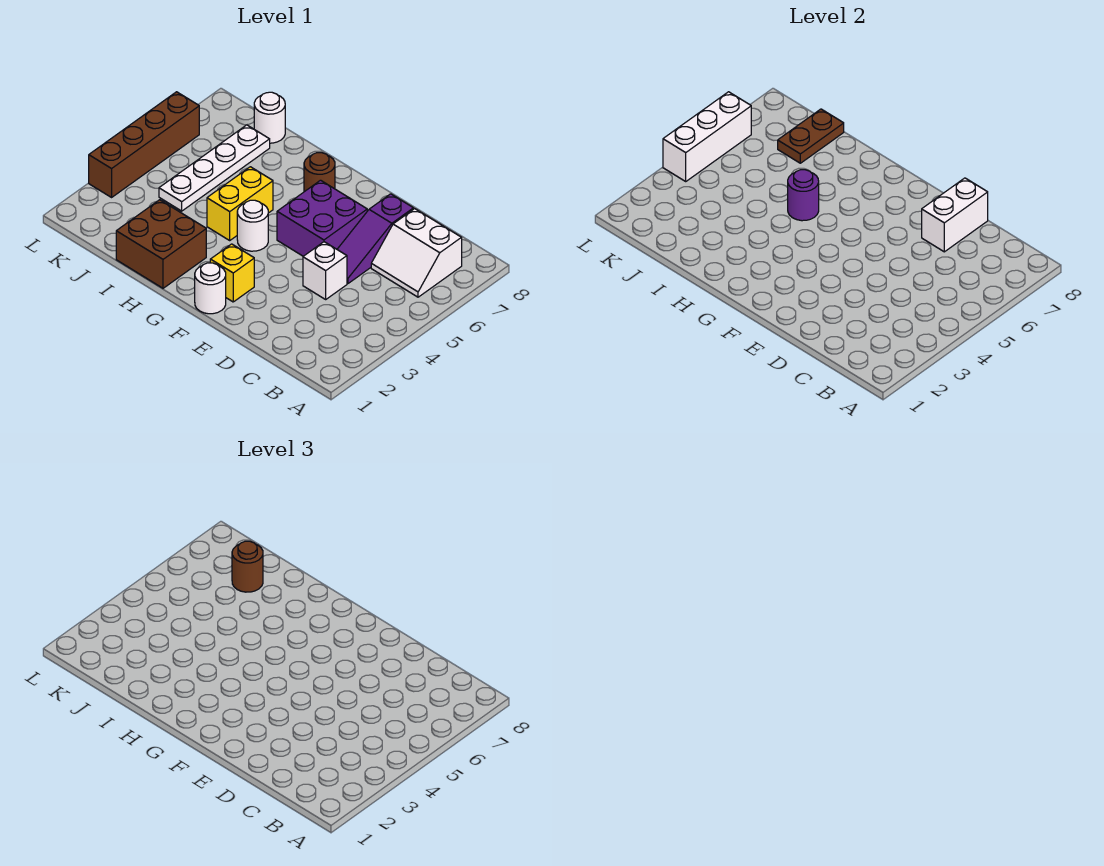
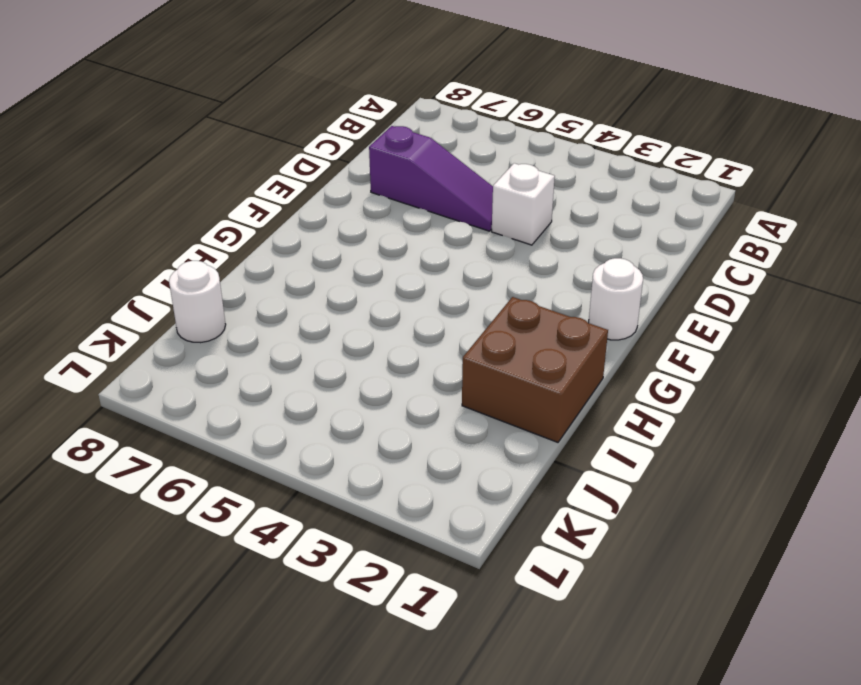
none -> white slope B6:C7 level 1 top 7
none -> purple brick E5:F6 level 1
none -> yellow brick F2 level 1

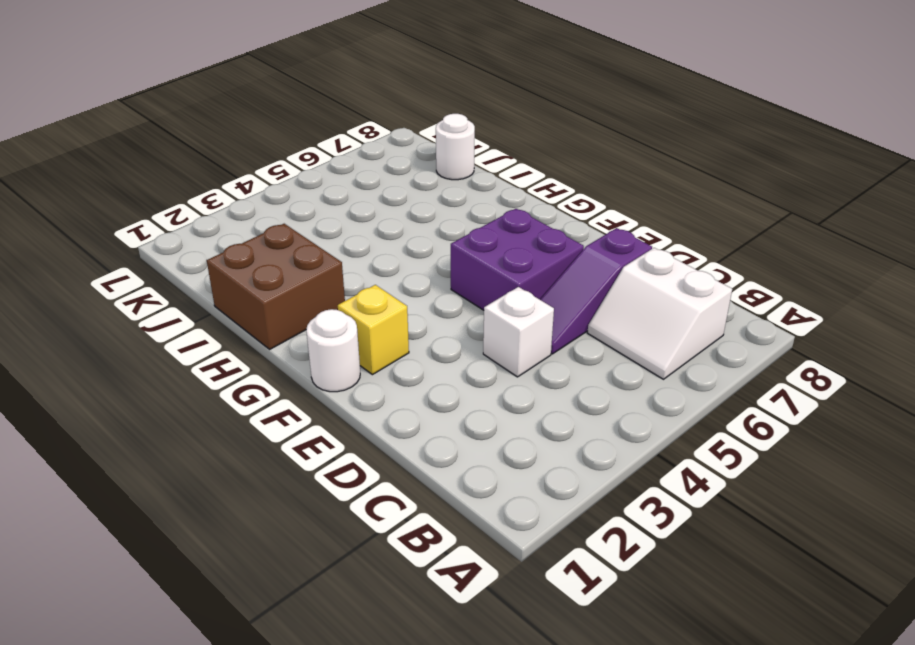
none -> white round brick G4 level 1
none -> brown round brick G7 level 1
none -> yellow brick H4:H5 level 1

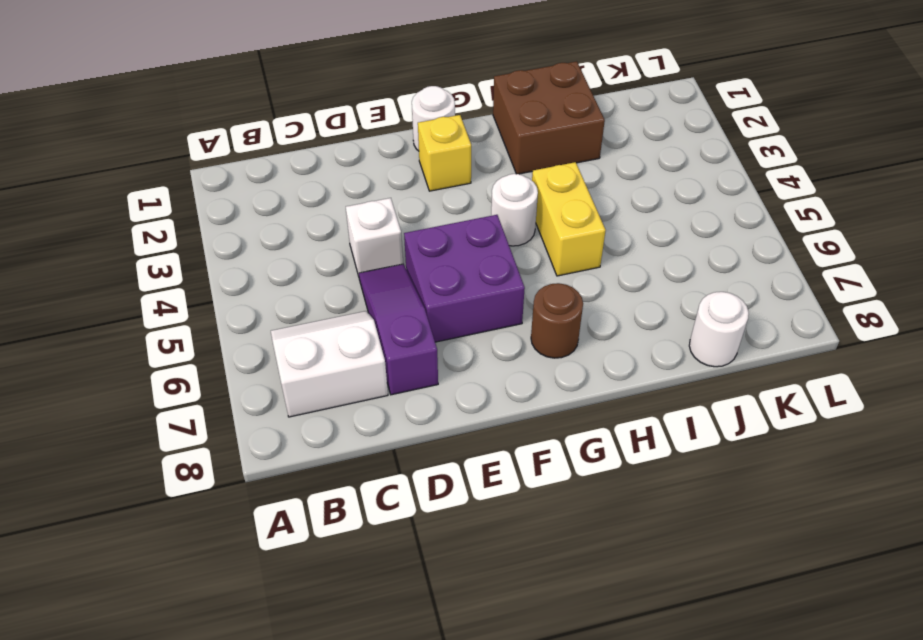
none -> white plate J4:J7 level 1
none -> brown brick L3:L6 level 1
none -> white brick D7:D8 level 2

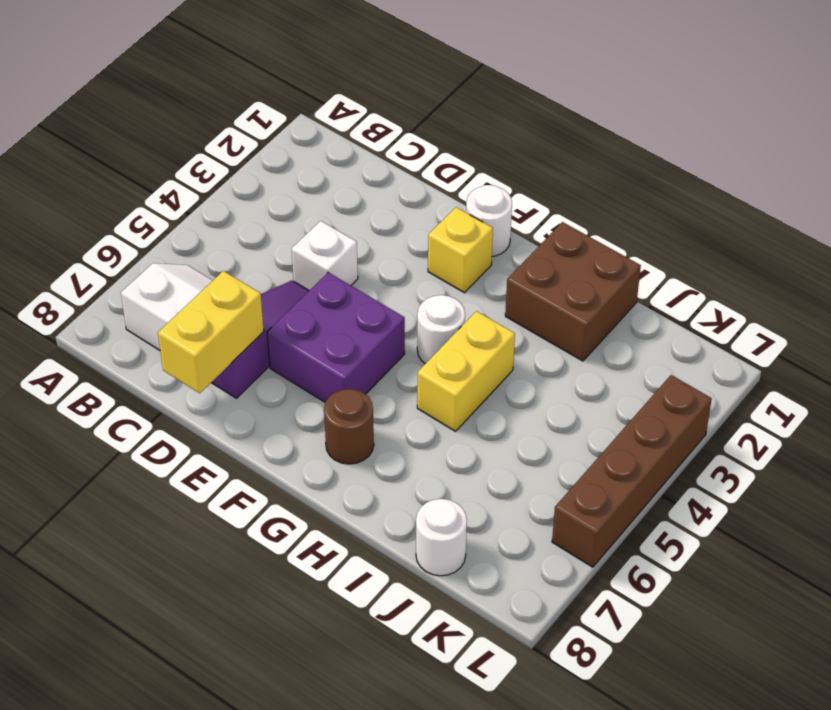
yellow brick D7:D8 level 2 -> white brick D7:D8 level 2
none -> white plate J4:J7 level 1
none -> purple round brick H5 level 2
none -> brown plate J7:J8 level 2

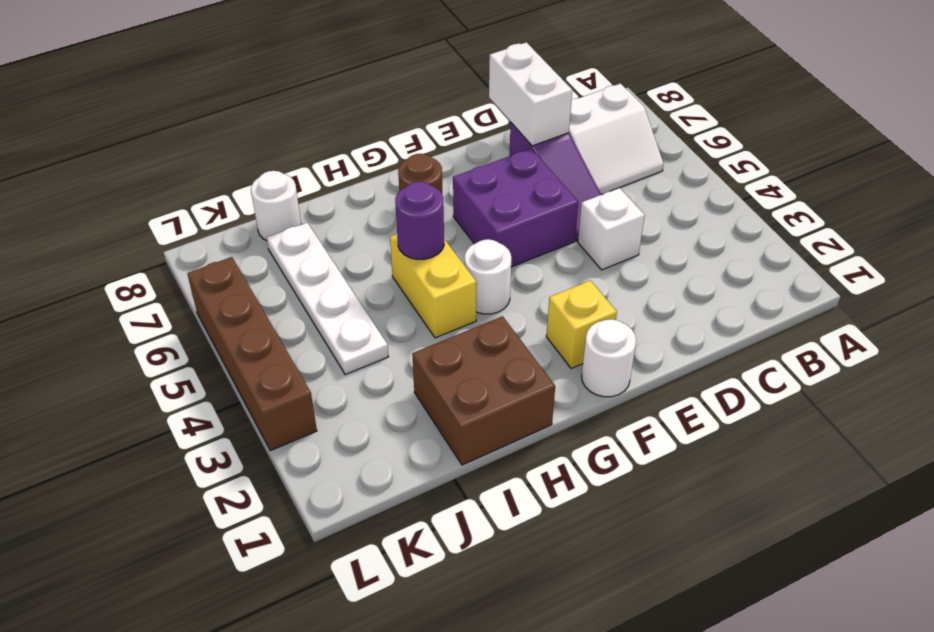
none -> brown plate J7:J8 level 2
none -> white brick L4:L6 level 2
none -> brown round brick J7 level 3

